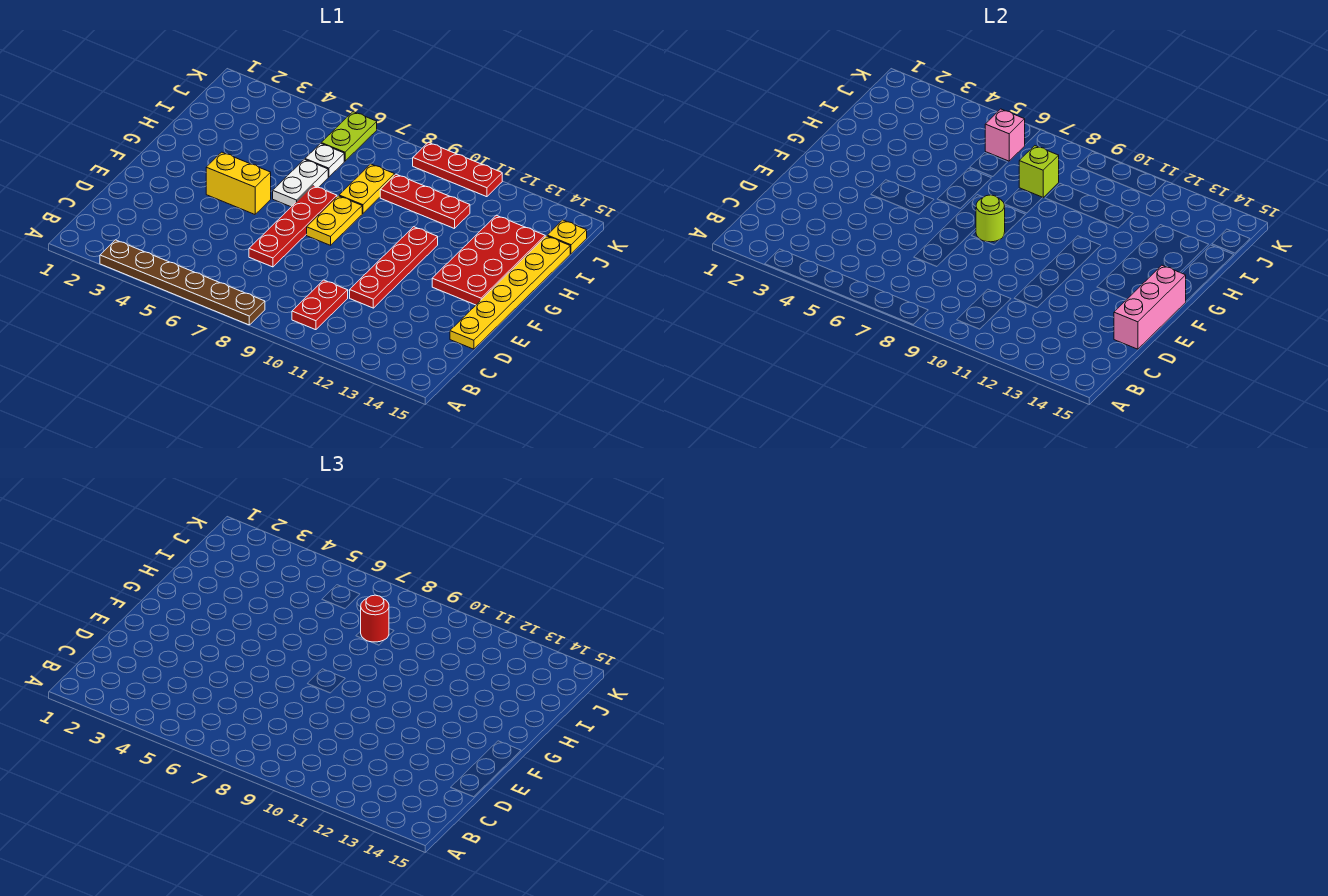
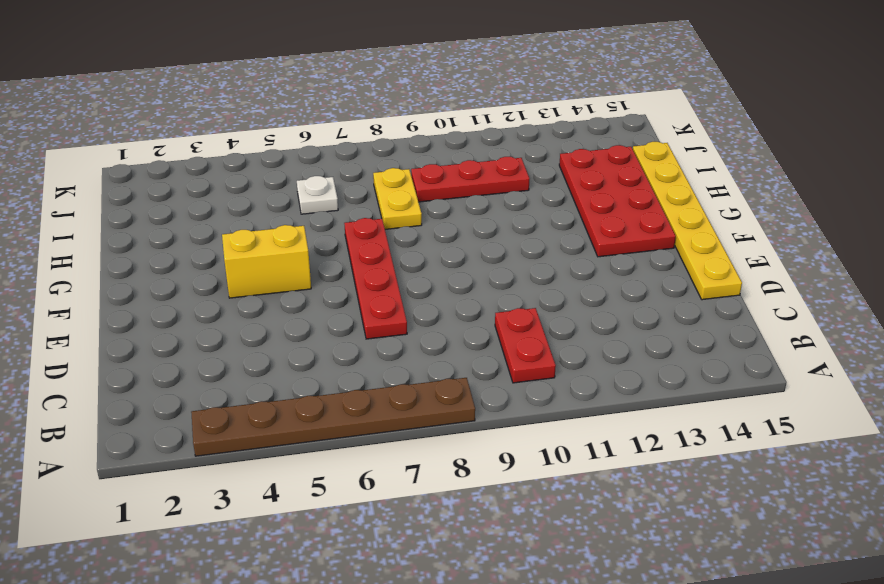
none -> red plate D11:G11 level 1
none -> yellow plate F8:G8 level 1
none -> white plate G6:H6 level 1

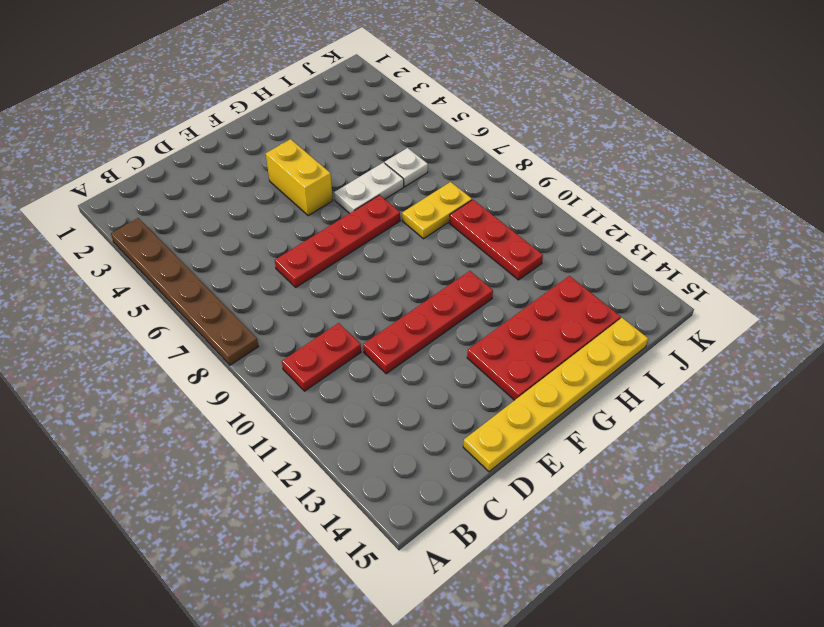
none -> yellow plate F8:G8 level 1
none -> lime plate J6:K6 level 1
none -> yellow plate J15 level 1

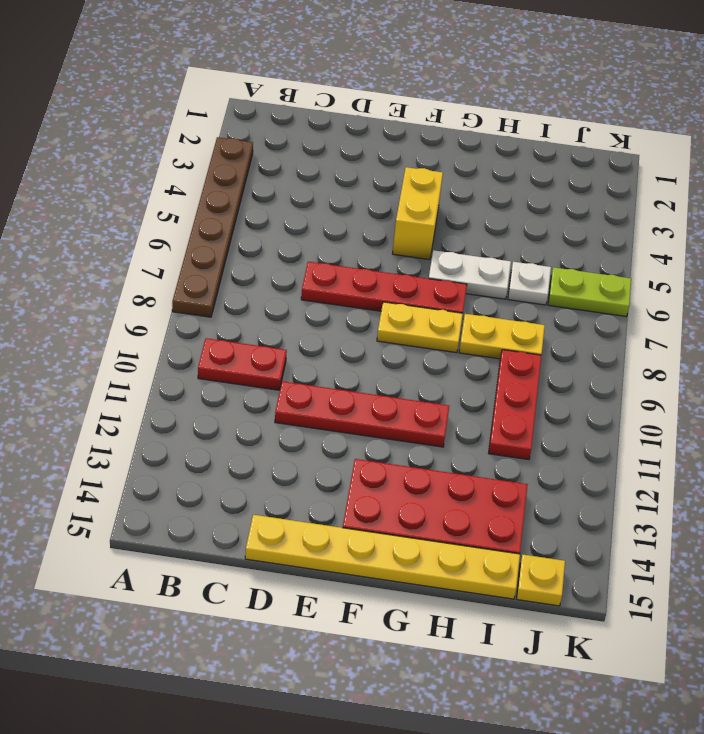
none -> red plate K9:K11 level 1
none -> pink brick D15:F15 level 2
none -> lime round brick F8 level 2

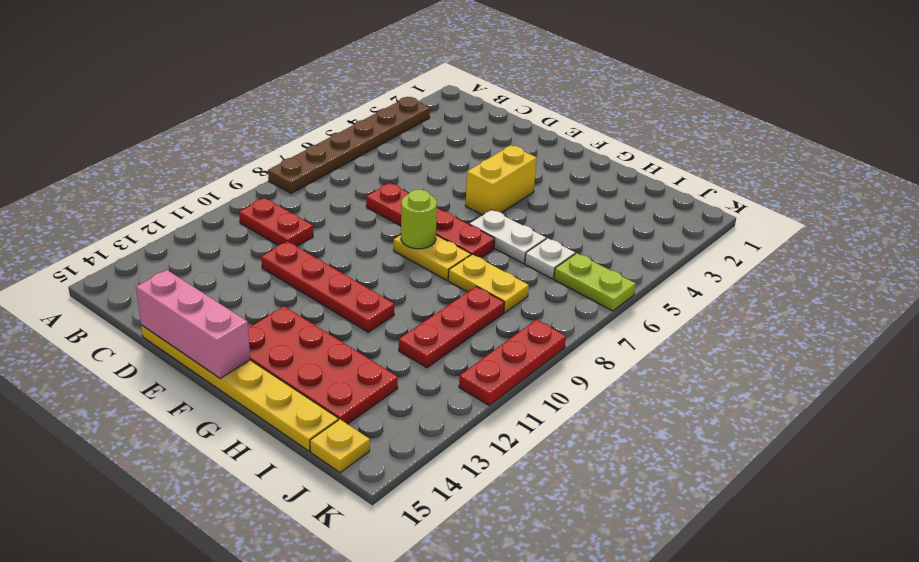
none -> lime brick I8 level 2
none -> pink brick J6 level 2
none -> red round brick I8 level 3

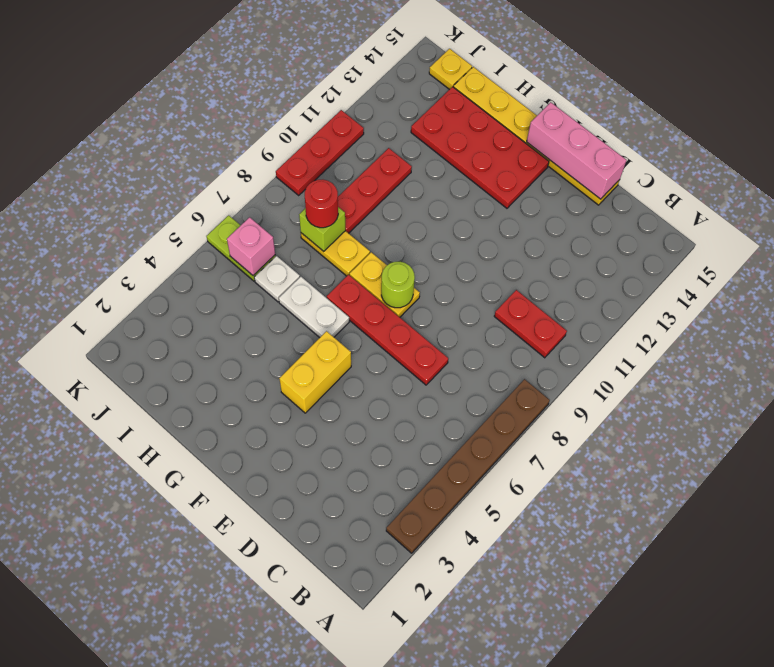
none -> red plate D11:G11 level 1

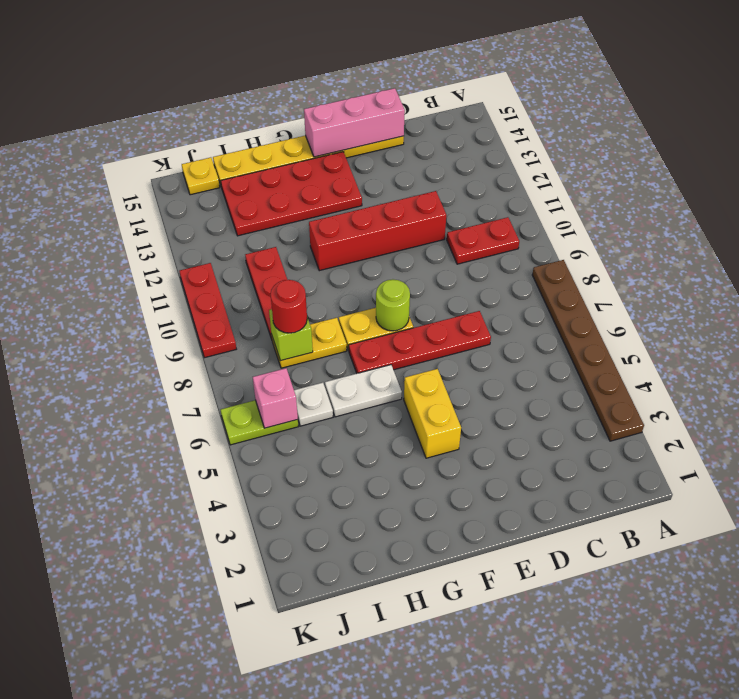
red brick D11:G11 level 1 -> red plate D11:G11 level 1

